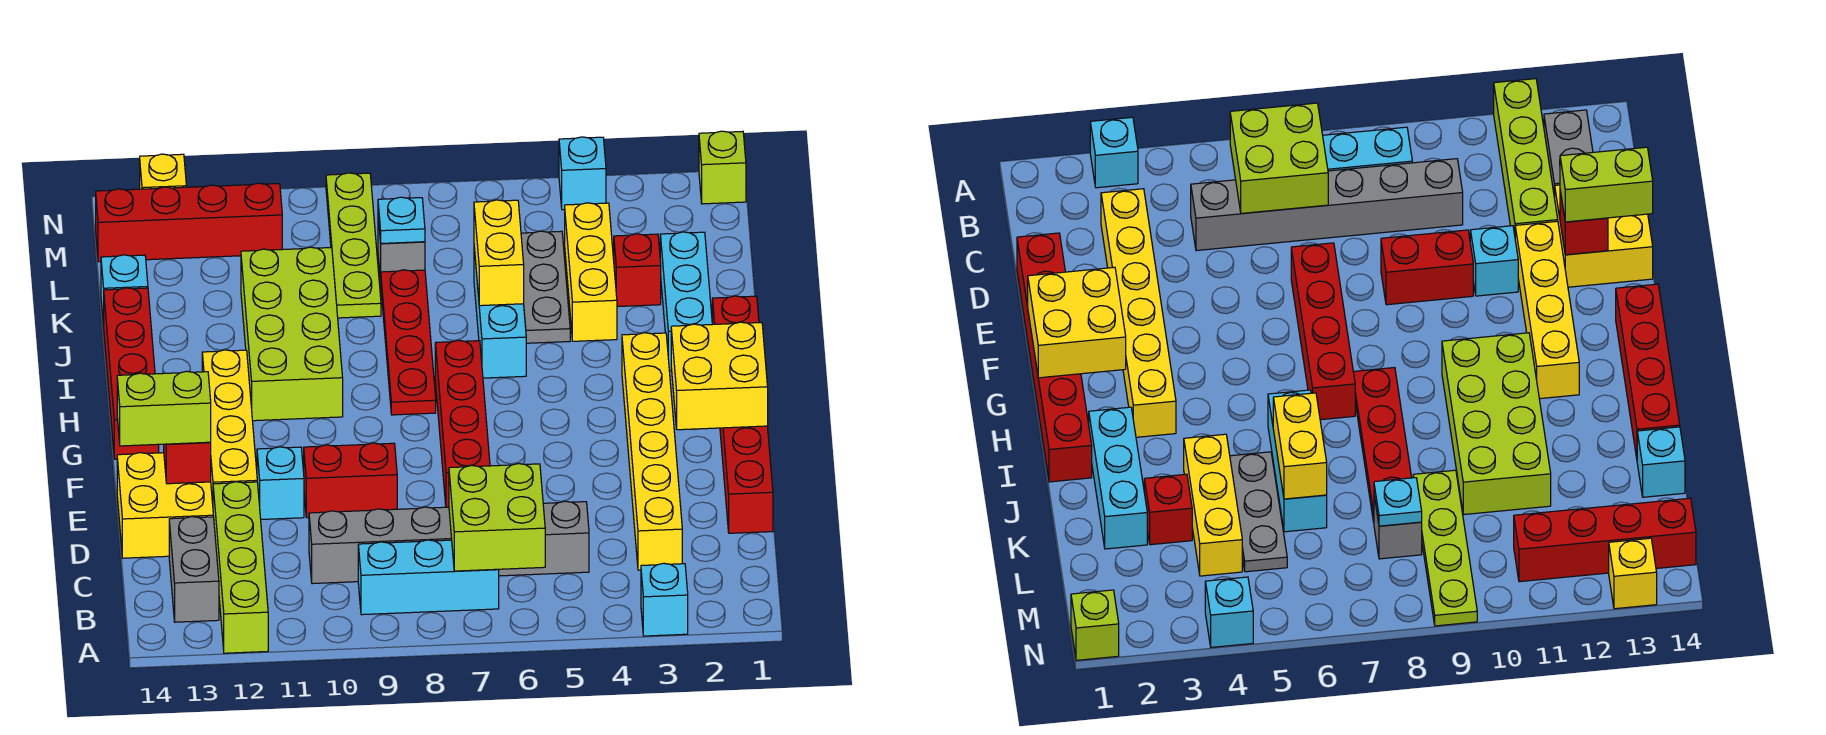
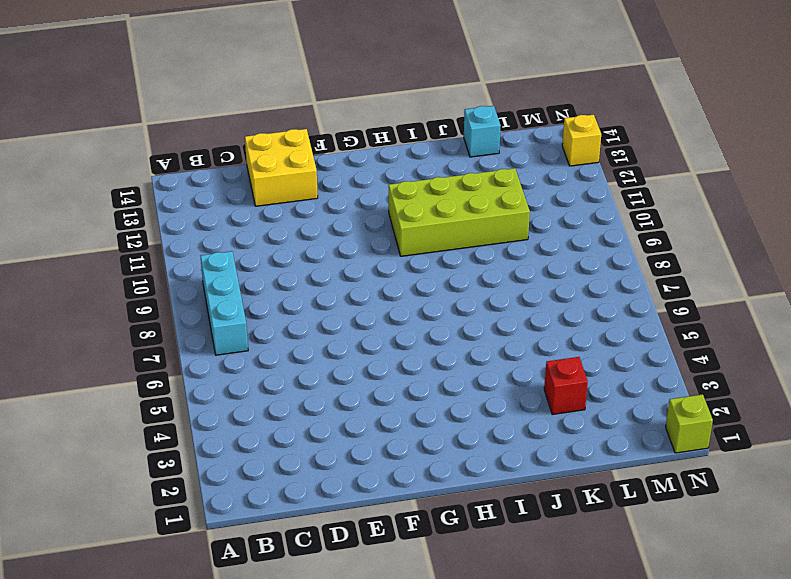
none -> cyan brick A3 level 1
none -> lime brick A12:D12 level 1
none -> grey brick B13:C13 level 1
none -> yellow brick C3:H3 level 1

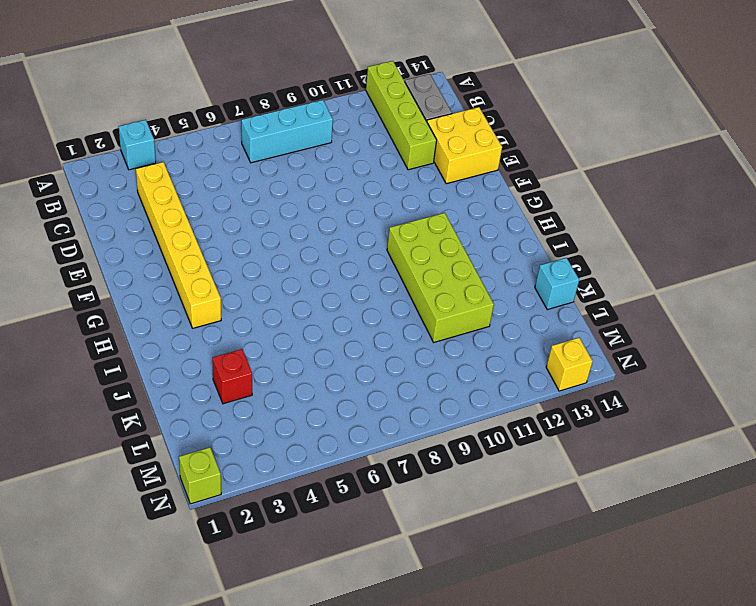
none -> grey brick C5:C10 level 1
none -> red brick D1:I1 level 1
none -> red brick E7:H7 level 1
none -> red brick E9:E10 level 1

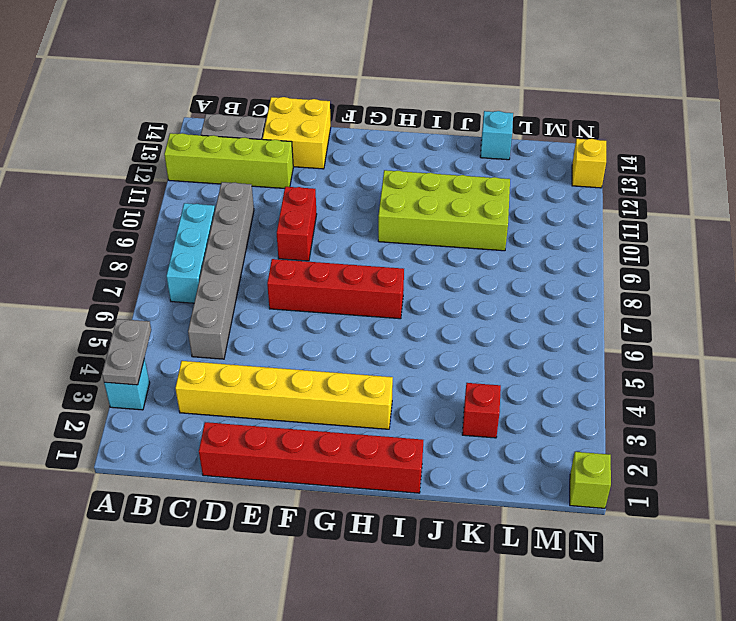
grey plate A3:A4 level 2 -> none
none -> cyan brick E11 level 1
none -> yellow brick E12:H12 level 1
none -> red brick G14:J14 level 1
none -> red plate H8:K8 level 1

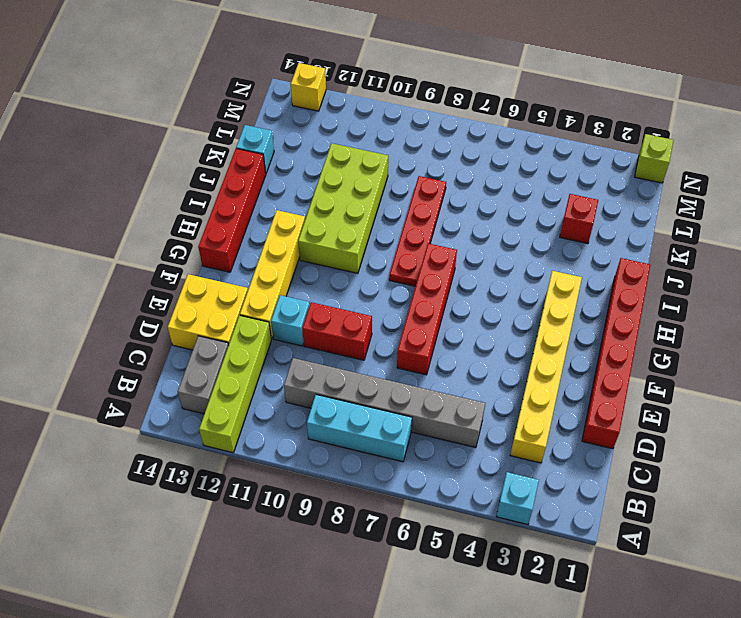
none -> cyan brick I2:K2 level 1
none -> cyan brick I6:K6 level 1
none -> yellow brick J4:L4 level 1
none -> grey plate J5:L5 level 1

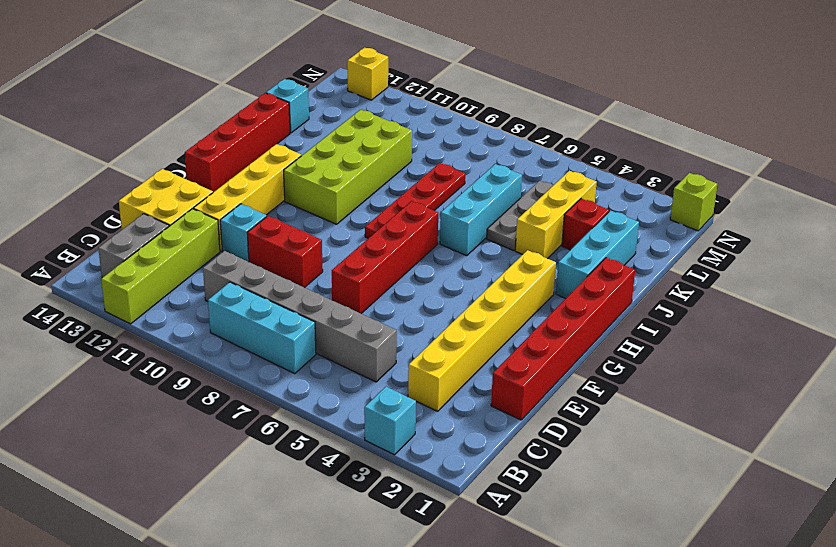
none -> lime plate K9:N9 level 1
none -> grey brick L8 level 1
none -> red brick M11:M14 level 1
none -> cyan brick N4 level 1

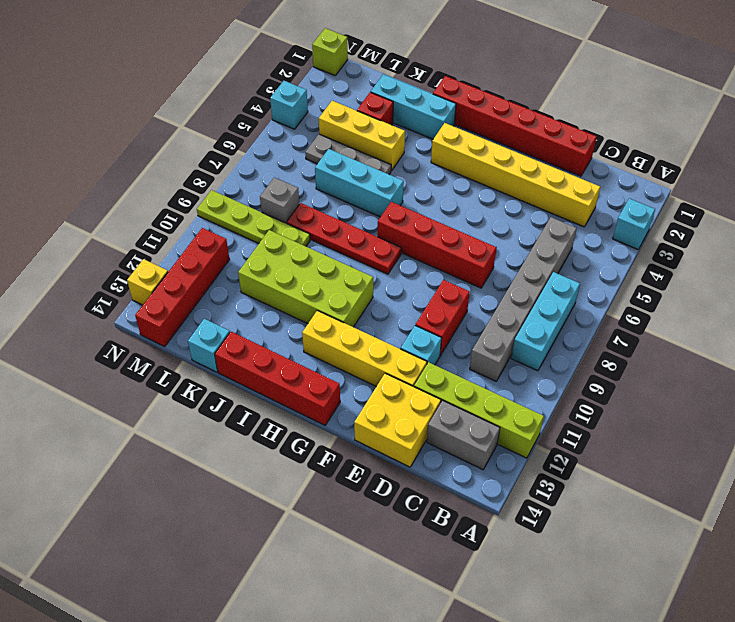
none -> lime brick B6:C7 level 2
none -> red brick E13 level 2
none -> yellow brick F1:G2 level 2
none -> yellow brick J6:K6 level 2

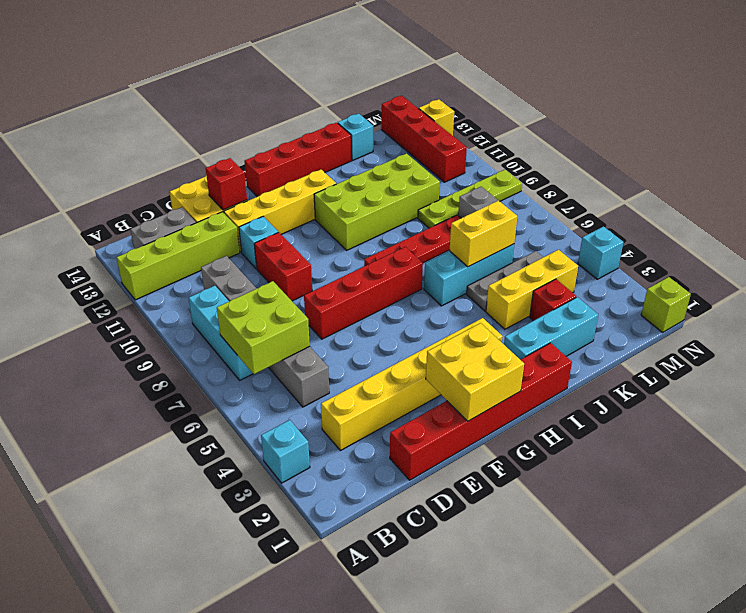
none -> cyan plate L8 level 2
none -> lime brick E13:E14 level 3

